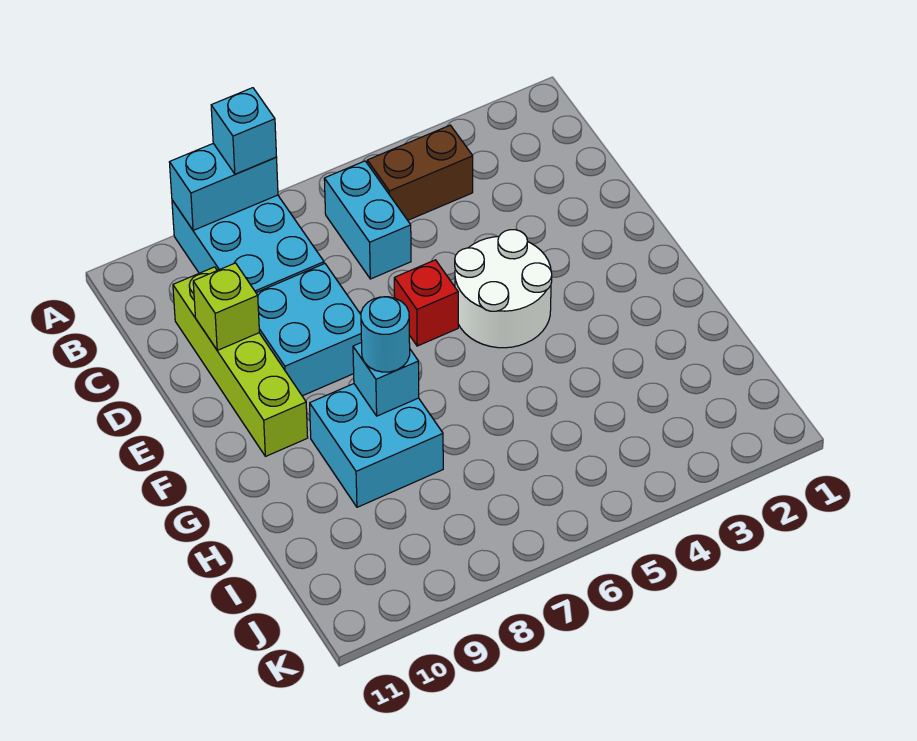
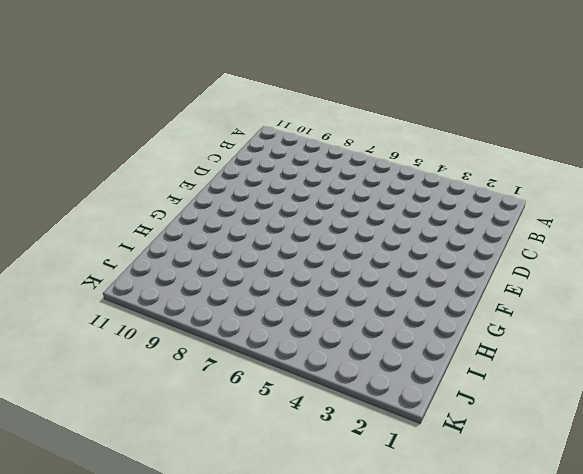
none -> cyan brick A8:C9 level 1
none -> brown brick B4:B5 level 1
none -> cyan brick B6:C6 level 1

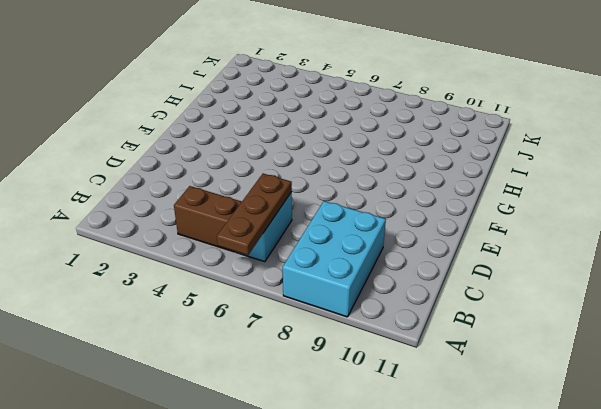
brown plate A6:C6 level 2 -> none
none -> lime brick C10:F10 level 1
none -> cyan brick D8:E9 level 1
none -> white round brick E4:F5 level 1

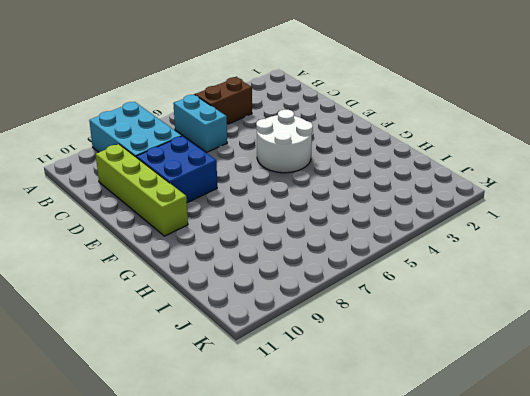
blue brick D8:E9 level 1 -> cyan brick D8:E9 level 1
none -> red brick E6 level 1
none -> cyan brick G8:H9 level 1
none -> cyan brick A8:A9 level 2

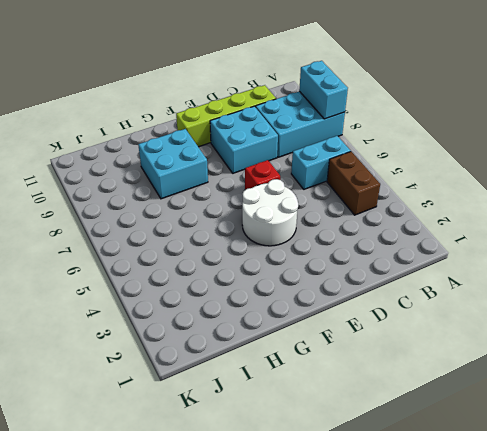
none -> lime brick D10 level 2
none -> cyan brick G8 level 2
none -> cyan brick A8 level 3

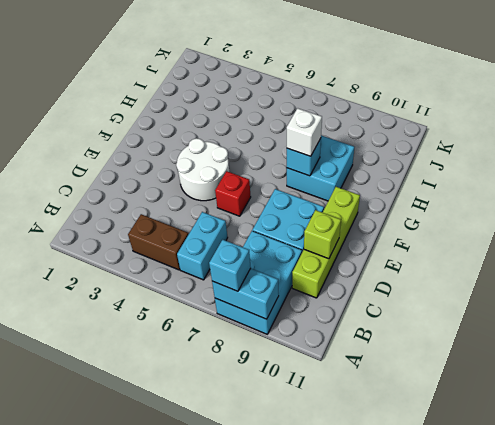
white brick G8 level 3 -> cyan round brick G8 level 3

